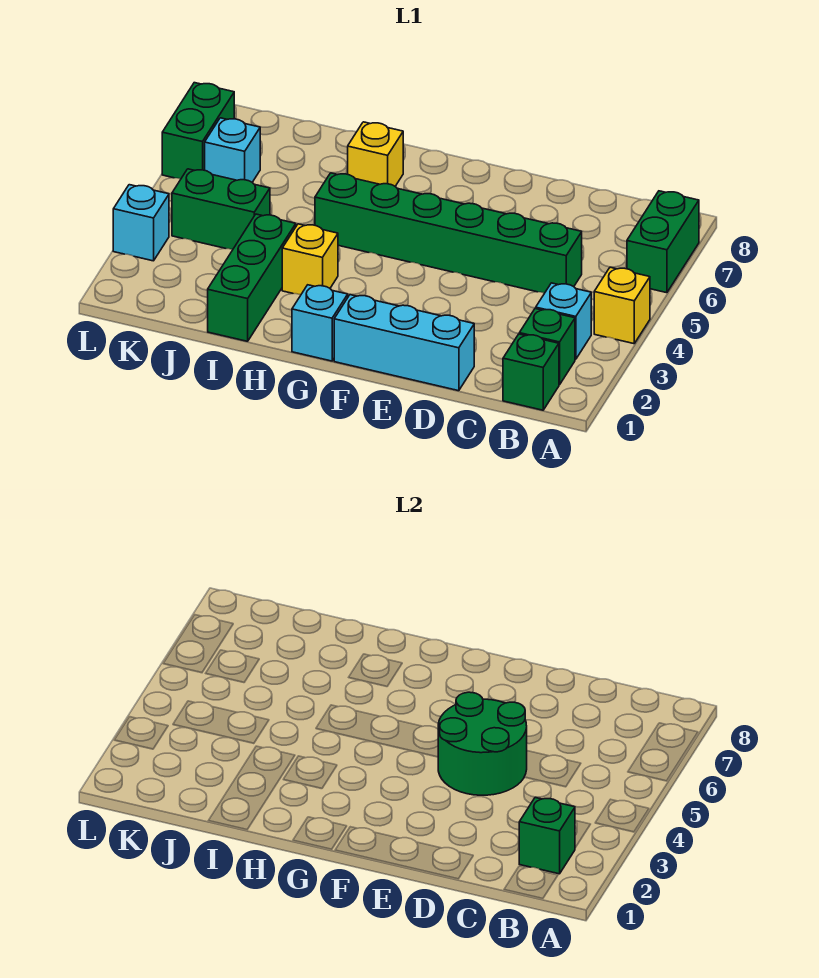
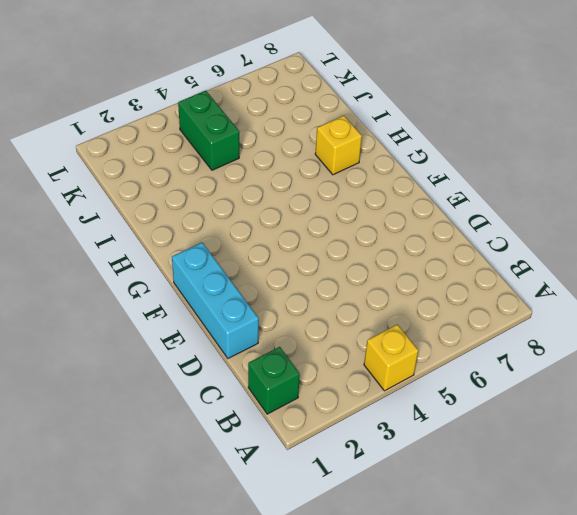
none -> green brick A6:A7 level 1
none -> green brick B2 level 1
none -> cyan brick B3 level 1

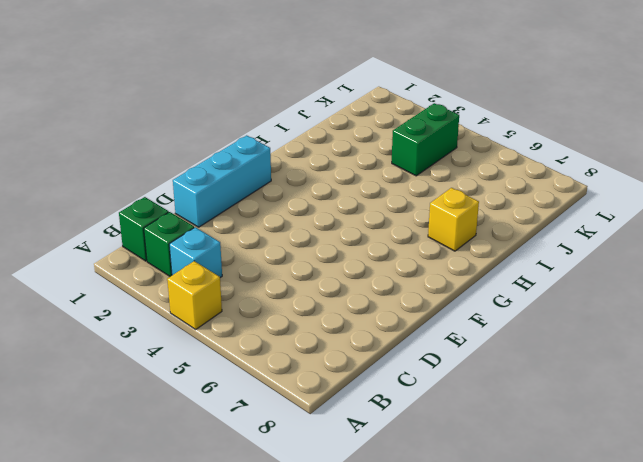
none -> green brick A6:A7 level 1
none -> green brick C5:H5 level 1
none -> cyan brick G1 level 1

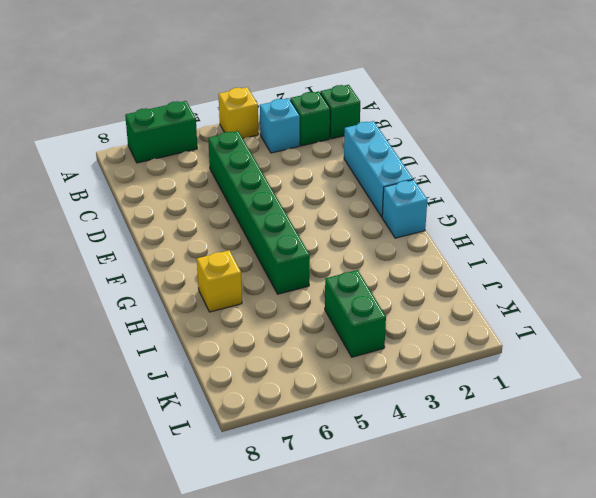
none -> yellow brick H3 level 1
none -> green brick I1:I3 level 1
none -> cyan brick K6 level 1

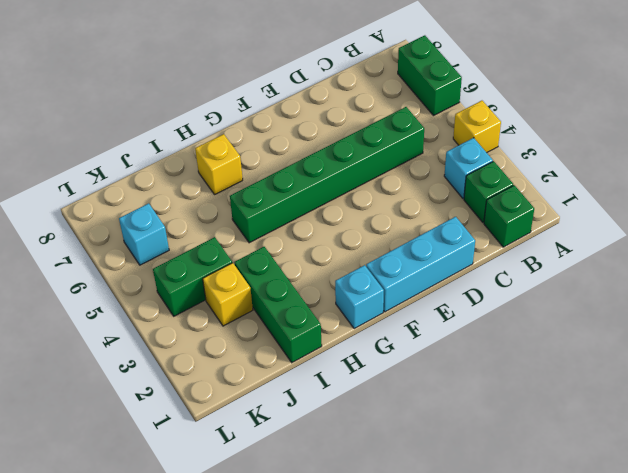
yellow brick J3 level 1 -> yellow brick H3 level 1
none -> cyan brick L3 level 1
none -> green brick L6:L7 level 1
none -> green brick B2 level 2

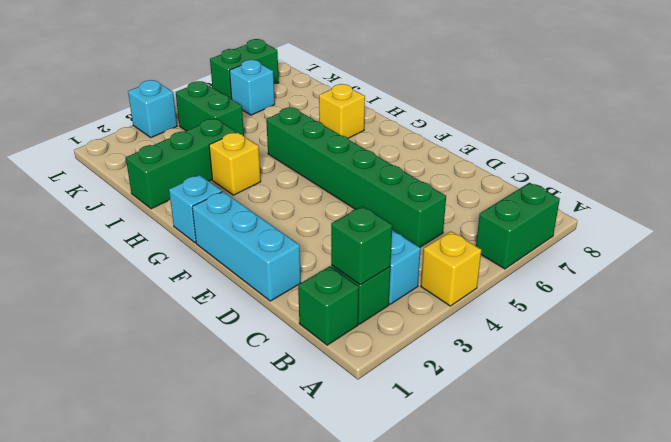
none -> green round brick D4:E5 level 2

